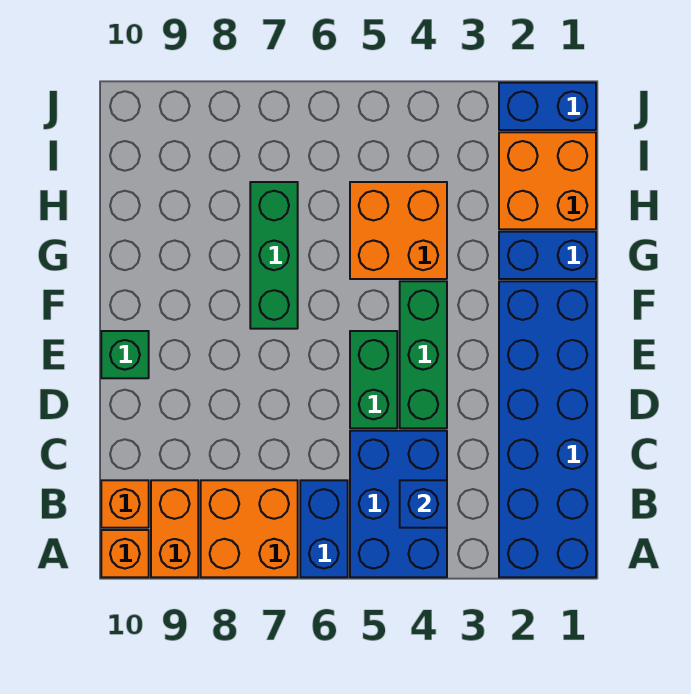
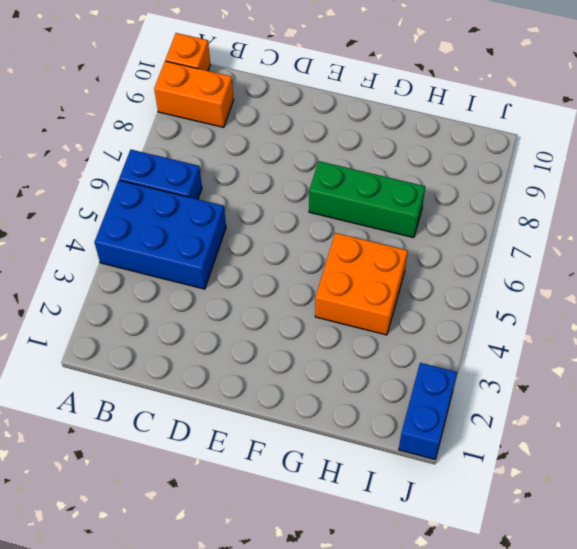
none -> blue brick A1:F2 level 1
none -> orange brick A7:B8 level 1
none -> orange brick B10 level 1

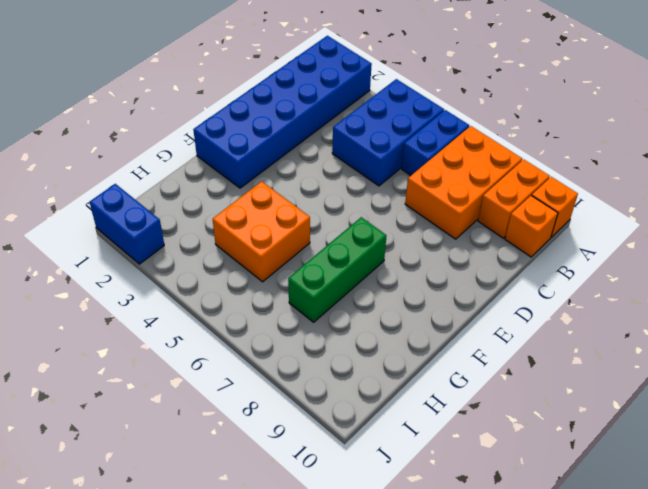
orange brick A7:C8 level 1 -> orange brick A7:B8 level 1
none -> green brick D4:F4 level 1
none -> green brick D5:E5 level 1
none -> green brick E10 level 1

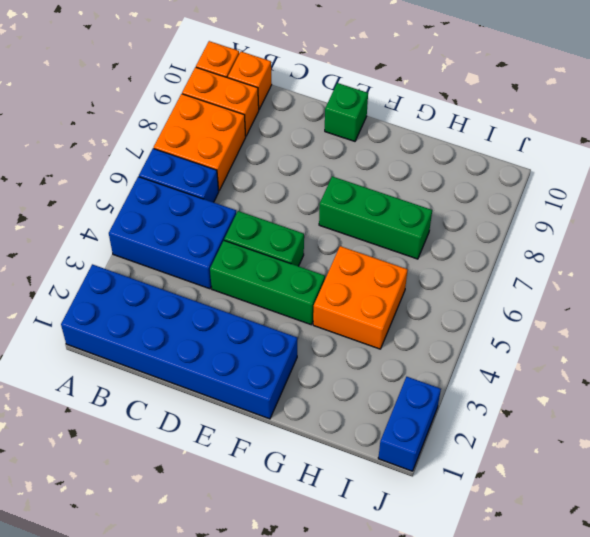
none -> blue brick G1:G2 level 1
none -> orange brick H1:I2 level 1
none -> blue brick B4 level 2

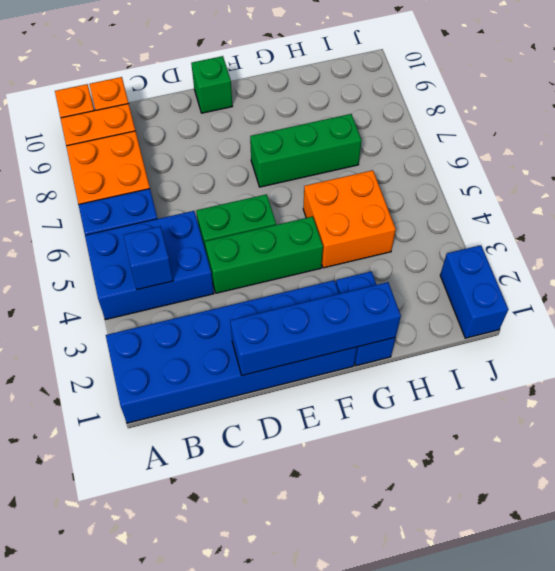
blue brick D1:G1 level 2 -> none
none -> orange brick H1:I2 level 1

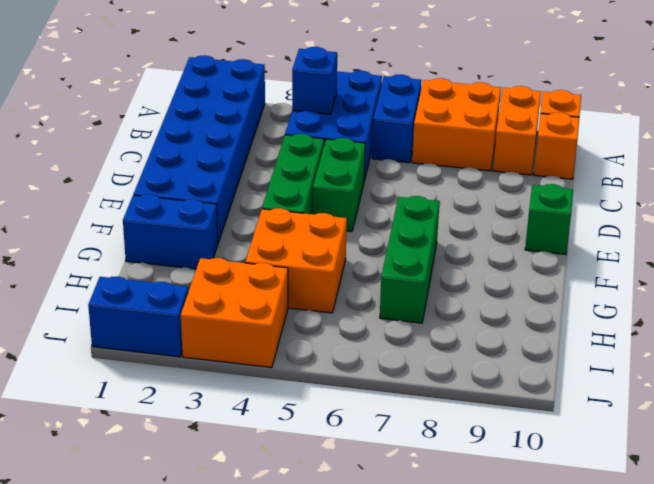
orange brick I3:J4 level 1 -> orange brick H1:I2 level 1

